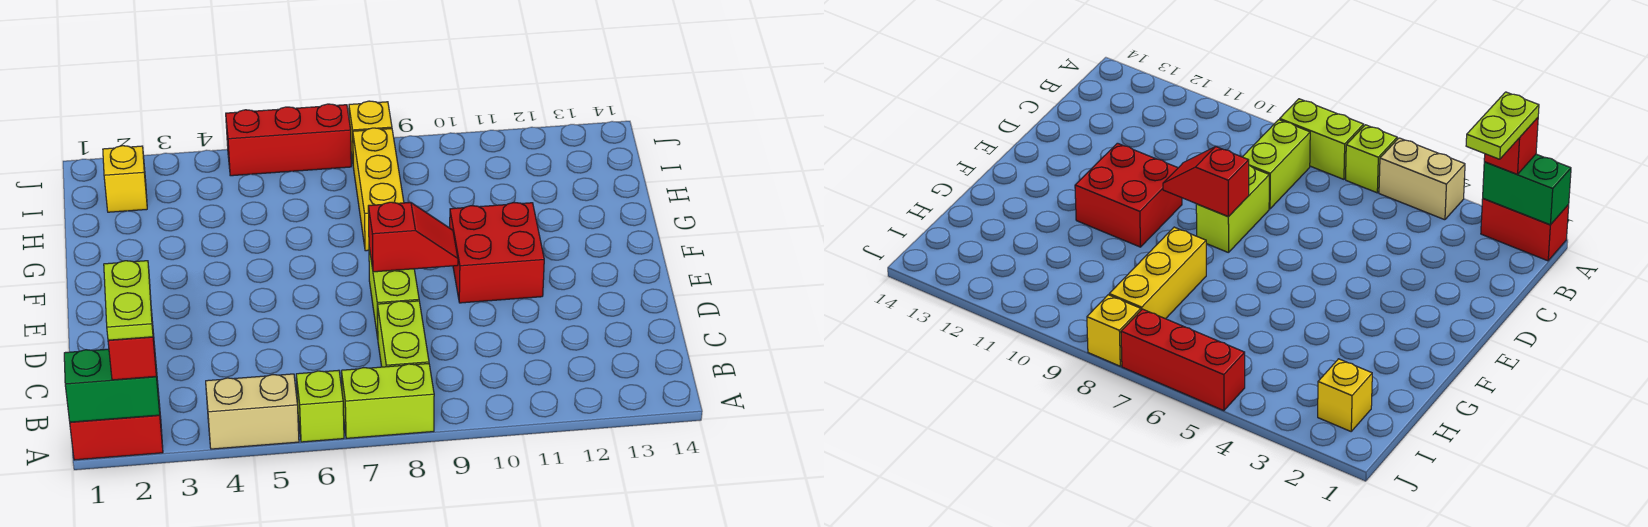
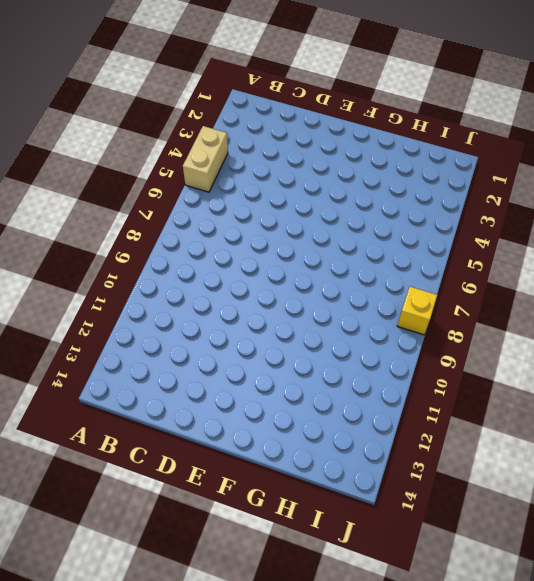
none -> red brick A1:A2 level 1
none -> lime brick A6 level 1
none -> lime brick A7:A8 level 1

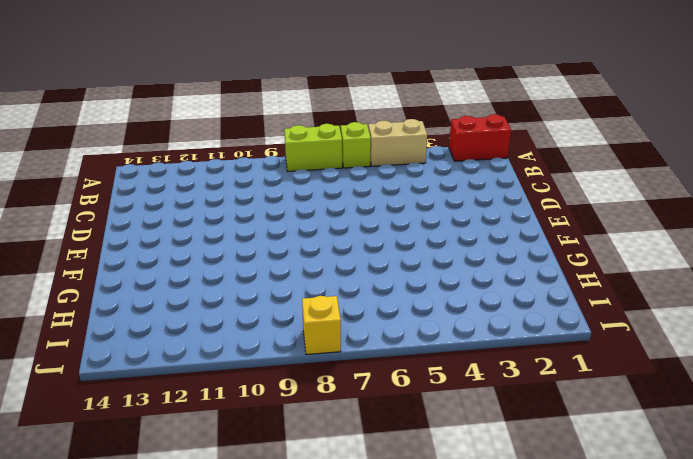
none -> lime brick B8:C8 level 1
none -> lime brick D8:E8 level 1
none -> red brick E10:F11 level 1

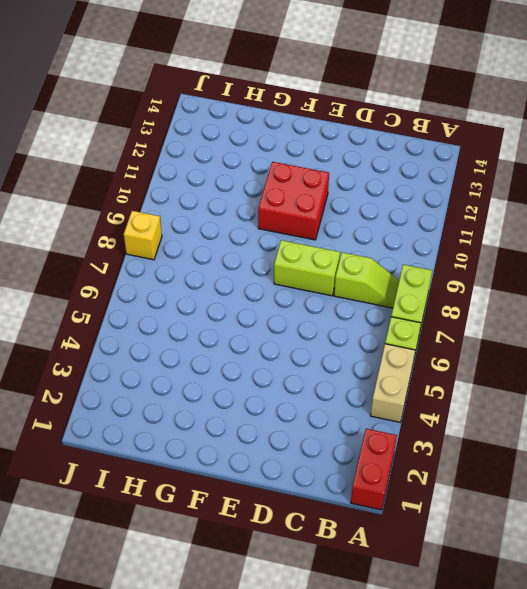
lime slope B8:C8 level 1 top C -> lime brick B8:C8 level 1
none -> yellow brick G8:I8 level 1
none -> yellow brick I2 level 1
none -> red brick J5:J7 level 1

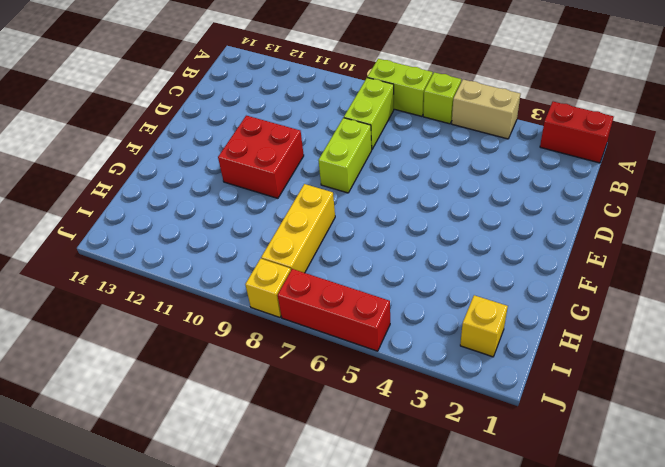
none -> green brick A1:A2 level 2
none -> red slope E8:E9 level 2 top 8
none -> red brick A2 level 3

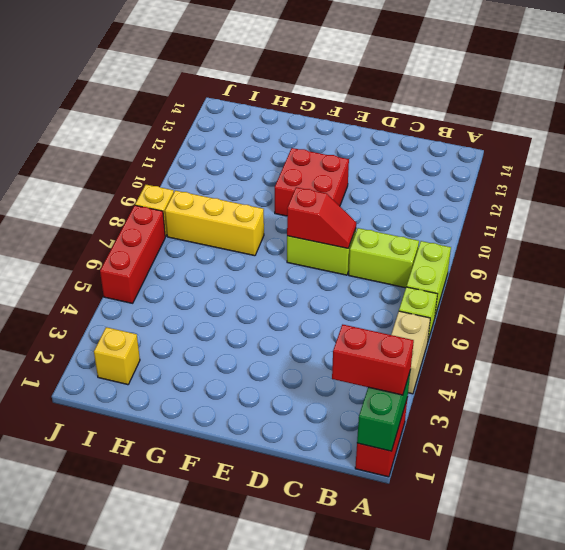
red brick A2:B2 level 3 -> red brick A2 level 3
red slope D8:E8 level 2 top E -> red slope E8:E9 level 2 top 8
none -> lime plate A2:B2 level 4

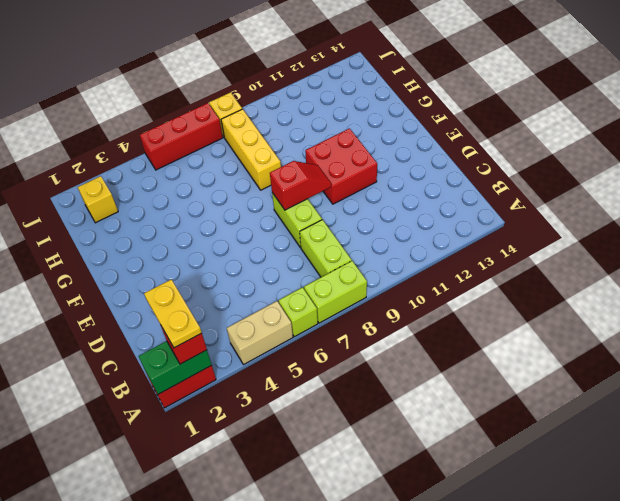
yellow plate A2:B2 level 4 -> lime plate A2:B2 level 4

